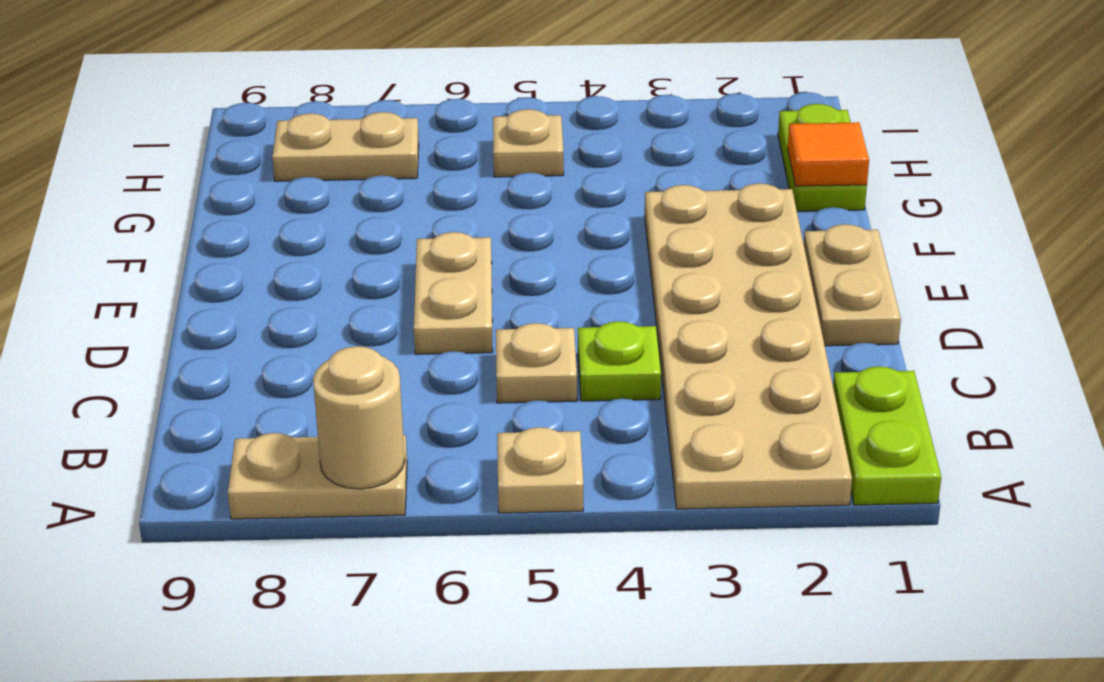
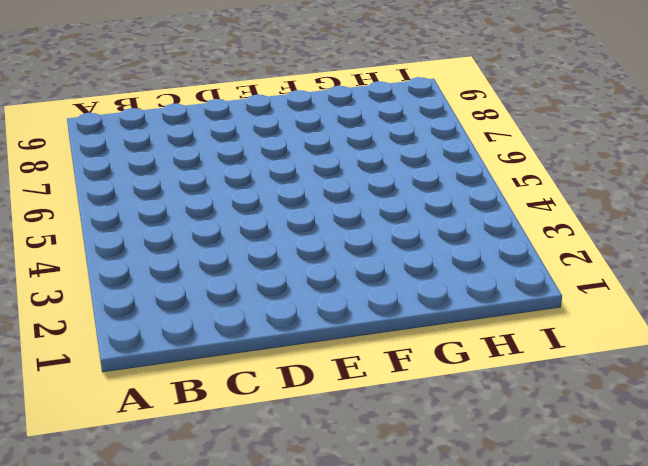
none -> lime plate A1:B1 level 1
none -> tan plate A2:F3 level 1
none -> tan plate A5 level 1

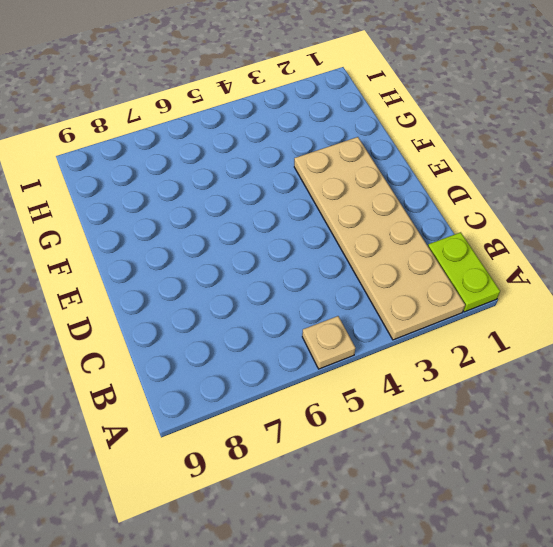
none -> tan plate A7:A8 level 1
none -> lime plate C4 level 1
none -> tan plate C5 level 1

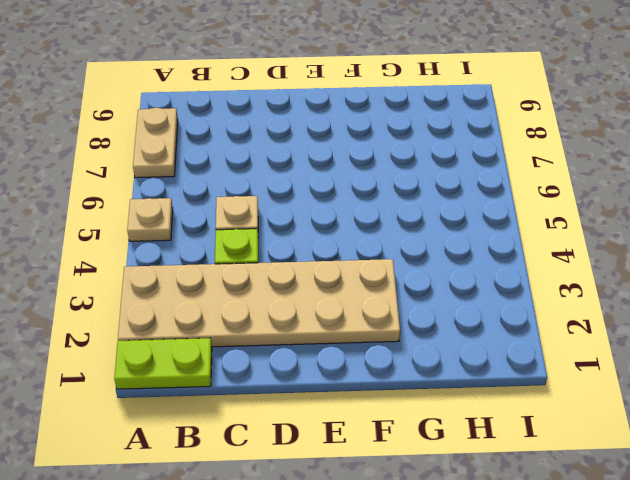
none -> tan plate D1:E1 level 1
none -> tan plate D6:E6 level 1
none -> lime plate G1:H1 level 1

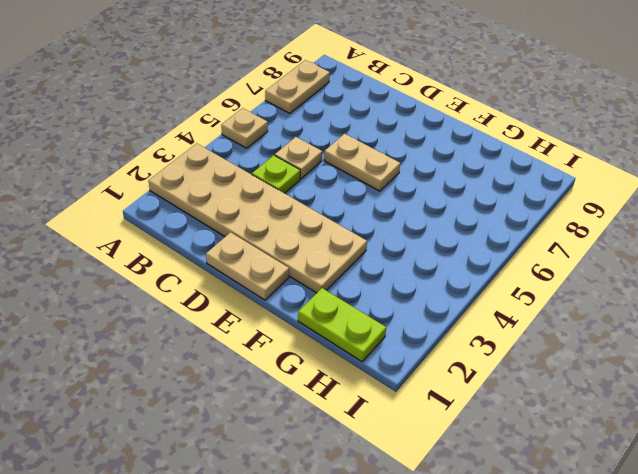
none -> lime plate A1:B1 level 1
none -> tan plate H5 level 1
none -> tan plate H7:H8 level 1

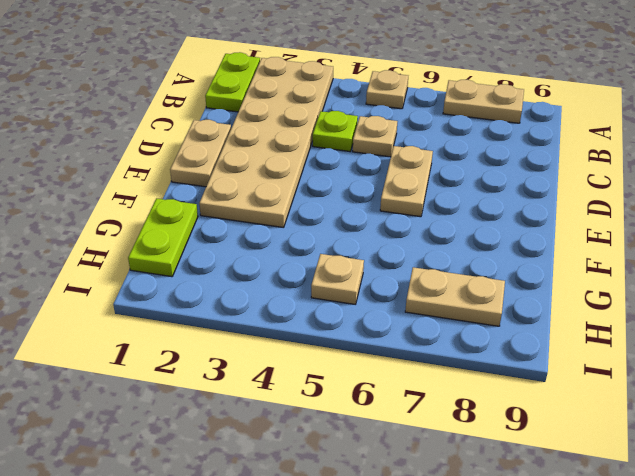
none -> tan round brick A7 level 2
none -> orange tile G1 level 2

